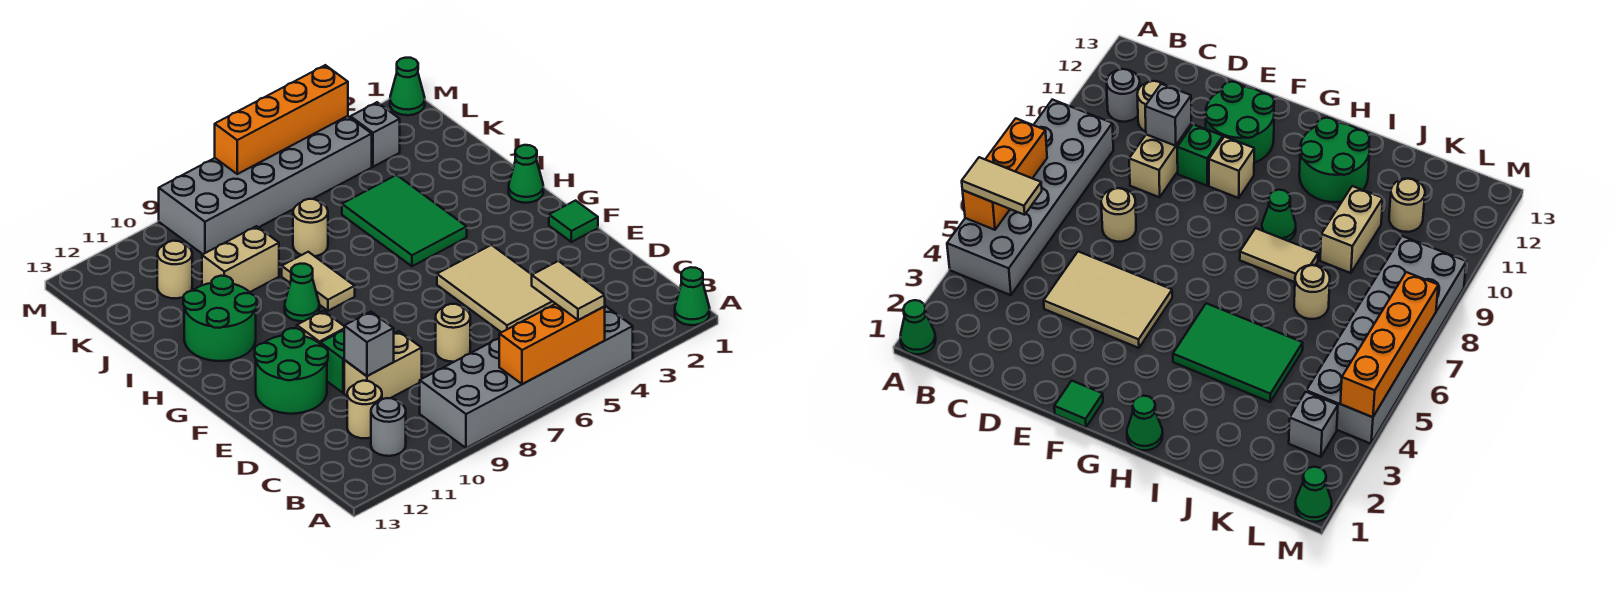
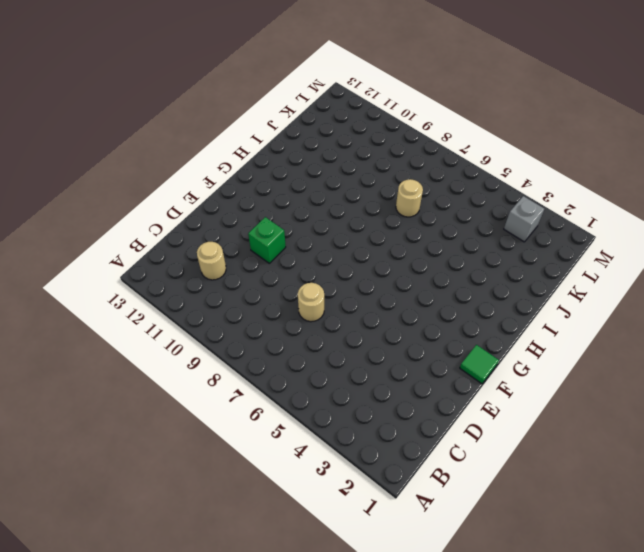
none -> green cone A1 level 1
none -> grey brick A4:B9 level 1
none -> grey round brick B11 level 1

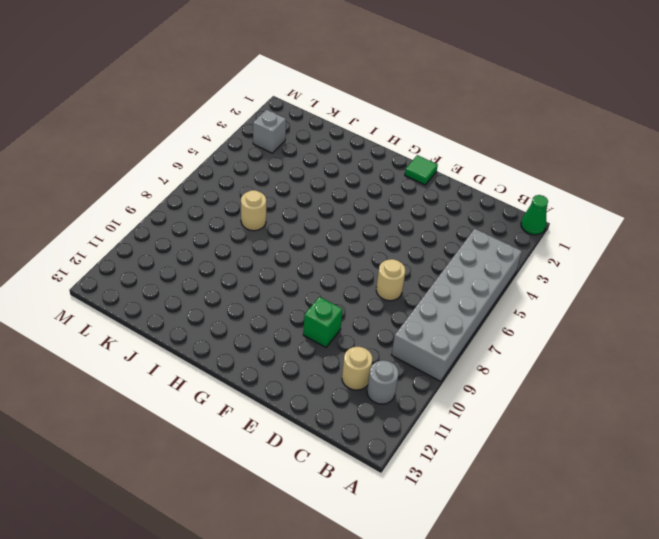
none -> tan tile D4:F5 level 1
none -> tan brick D9:D10 level 1
none -> green round brick E11:F12 level 1

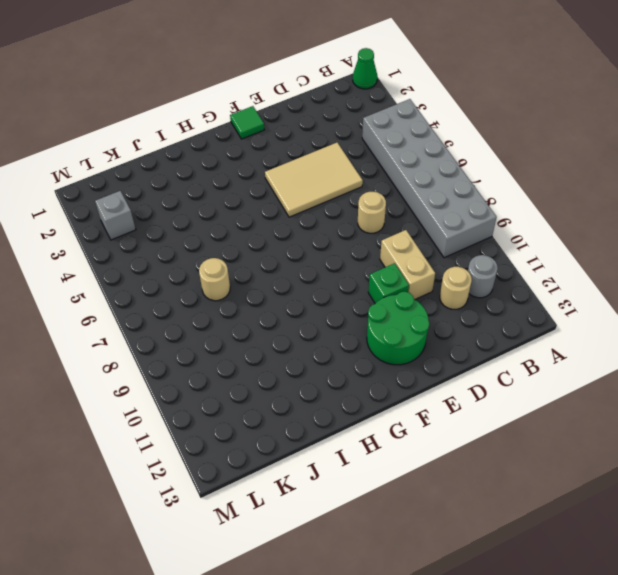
none -> tan brick F10 level 1
none -> green cone H1 level 1
none -> green tile H4:J5 level 1

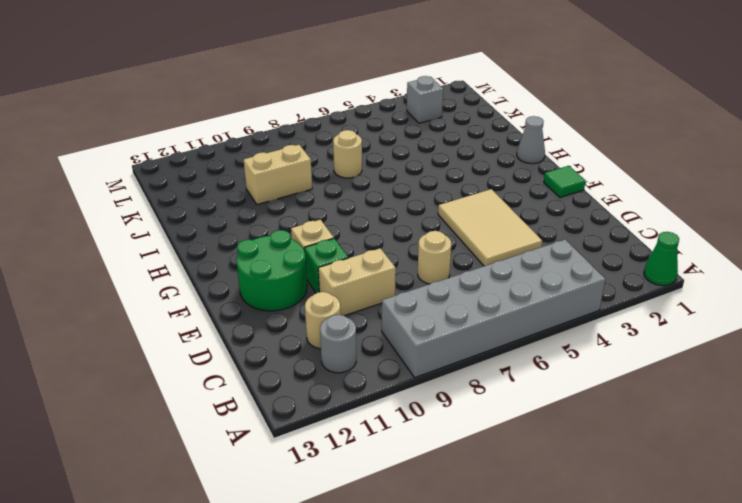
grey cone H1 level 1 -> green cone H1 level 1
none -> green tile H4:J5 level 1
none -> tan tile H8:I8 level 1
none -> green cone H9 level 1

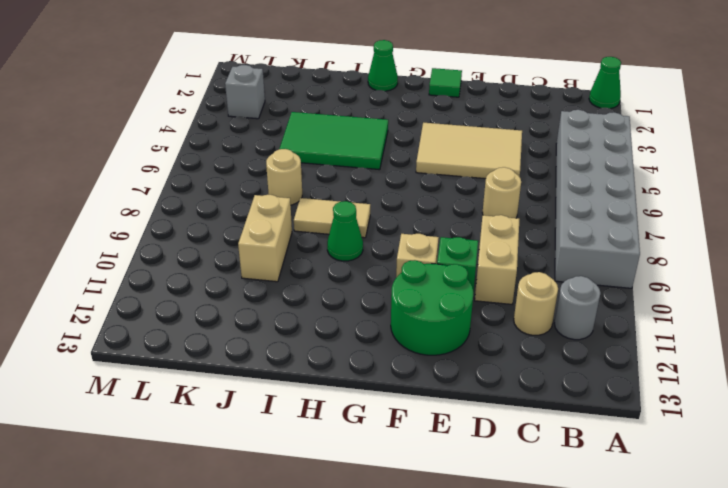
none -> green round brick H11:I12 level 1
none -> tan round brick K11 level 1
none -> grey brick L4:M9 level 1

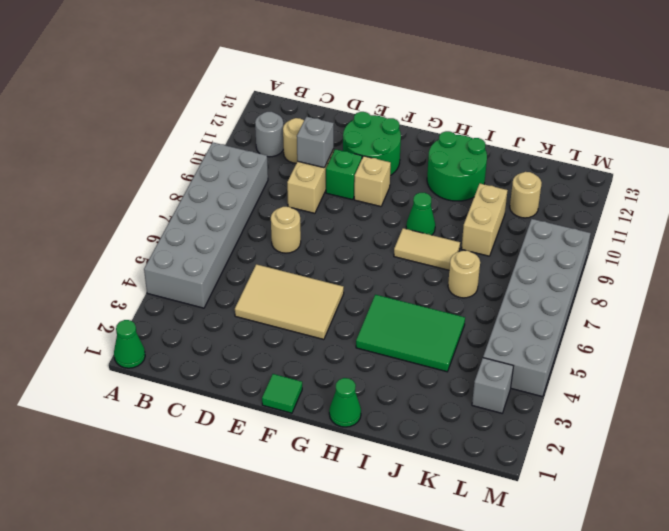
none -> green cone M1 level 1
none -> orange brick A5:A7 level 2
none -> orange brick M4:M7 level 2

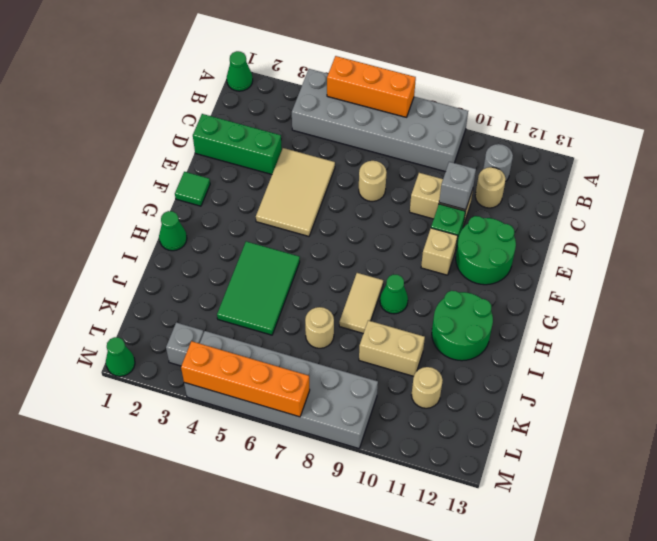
green brick D1:D3 level 1 -> none
none -> tan tile A5:B5 level 3

